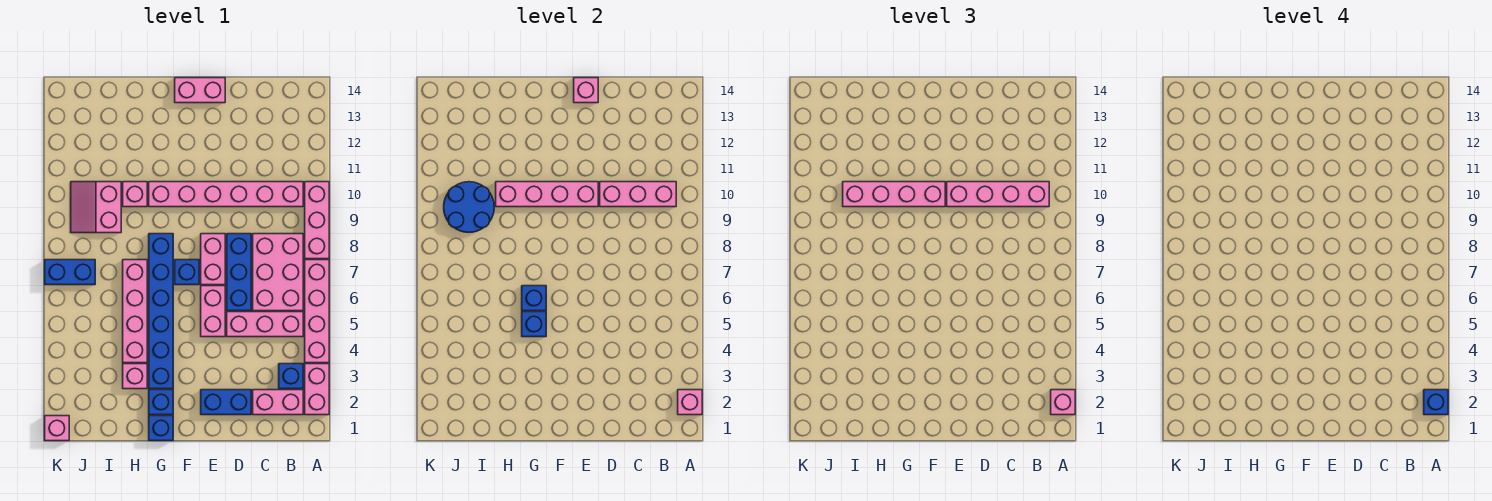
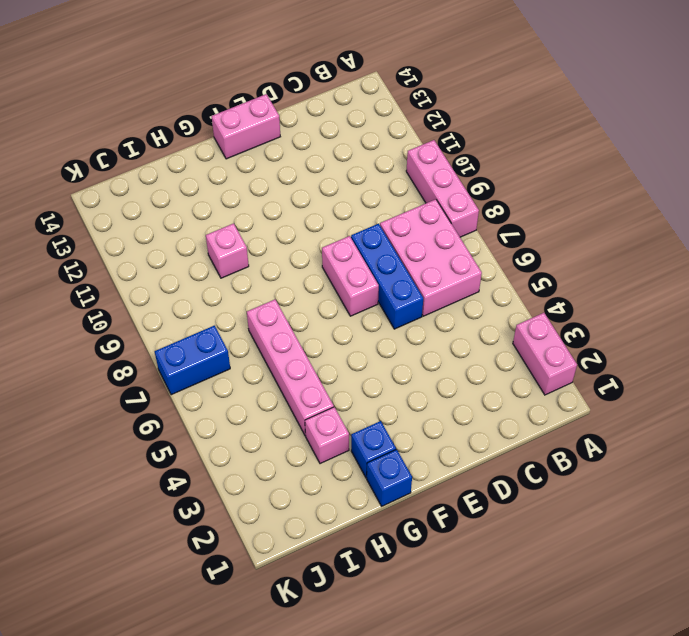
none -> pink brick A4:A7 level 1
none -> pink brick B2:C2 level 1
none -> blue brick B3 level 1
none -> pink brick B5:D5 level 1

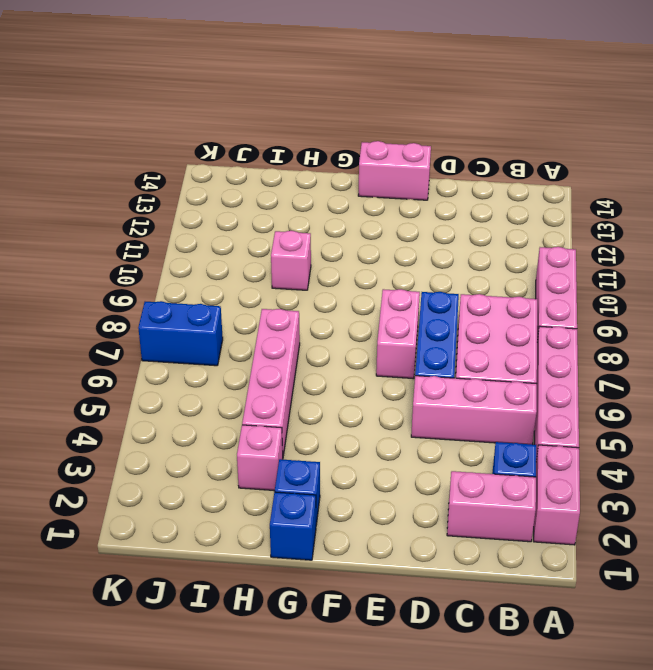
none -> pink brick B10:G10 level 1
none -> blue brick D2:E2 level 1
none -> pink brick E5:E6 level 1
none -> blue brick F7 level 1

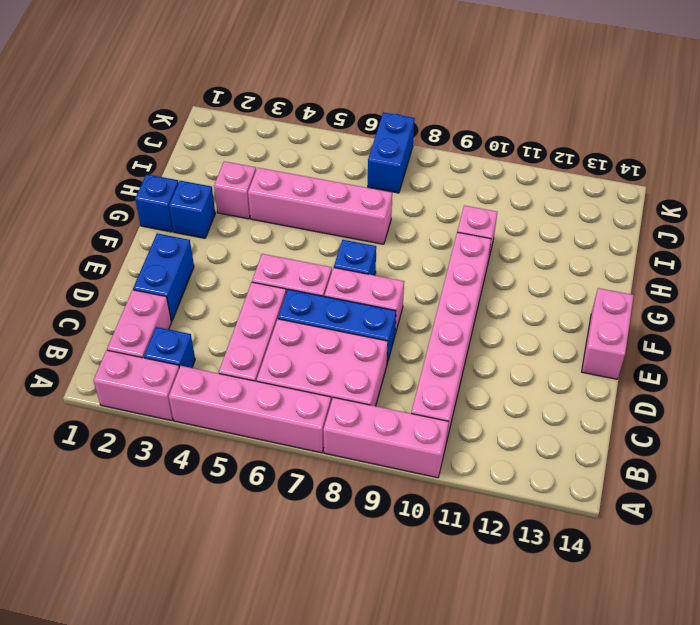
none -> blue brick G3:G8 level 1
none -> pink slope I9:J10 level 1 top I
none -> pink brick K1 level 1
none -> pink brick A2 level 2

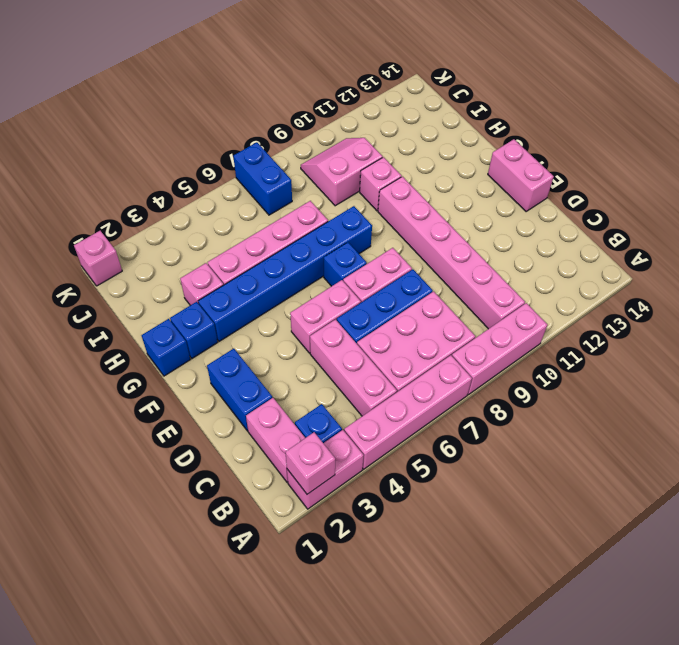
none -> pink brick B10:D10 level 2
none -> pink brick E10:H10 level 2
none -> pink brick E14 level 2
none -> blue brick G5 level 2

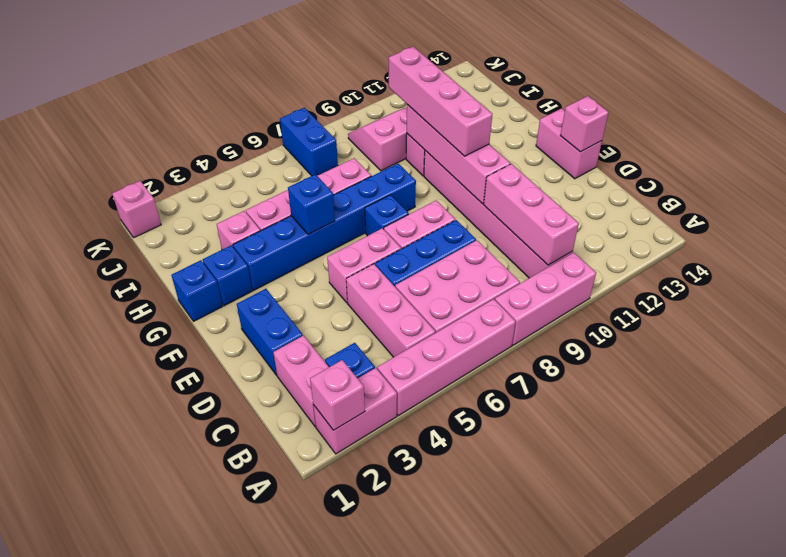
none -> blue brick G6 level 2
none -> blue round brick I9:J10 level 2
none -> pink brick A2 level 3
none -> pink brick B10:E10 level 3

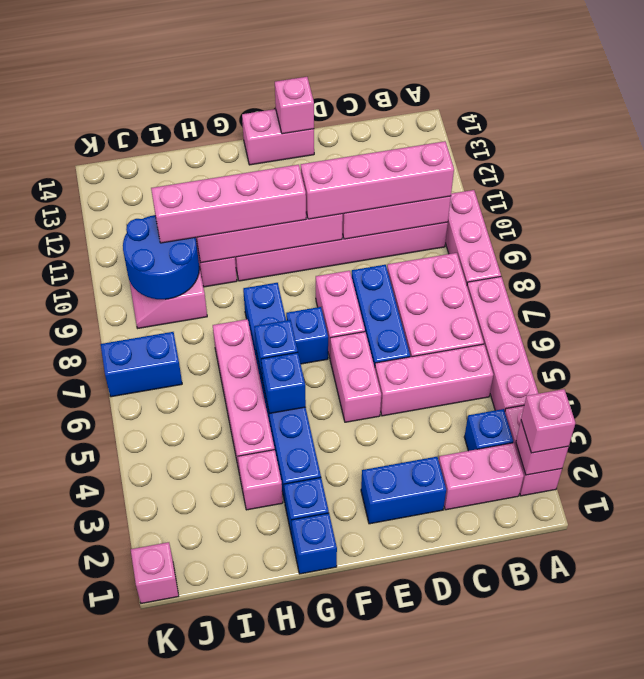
none -> blue brick A2 level 4

